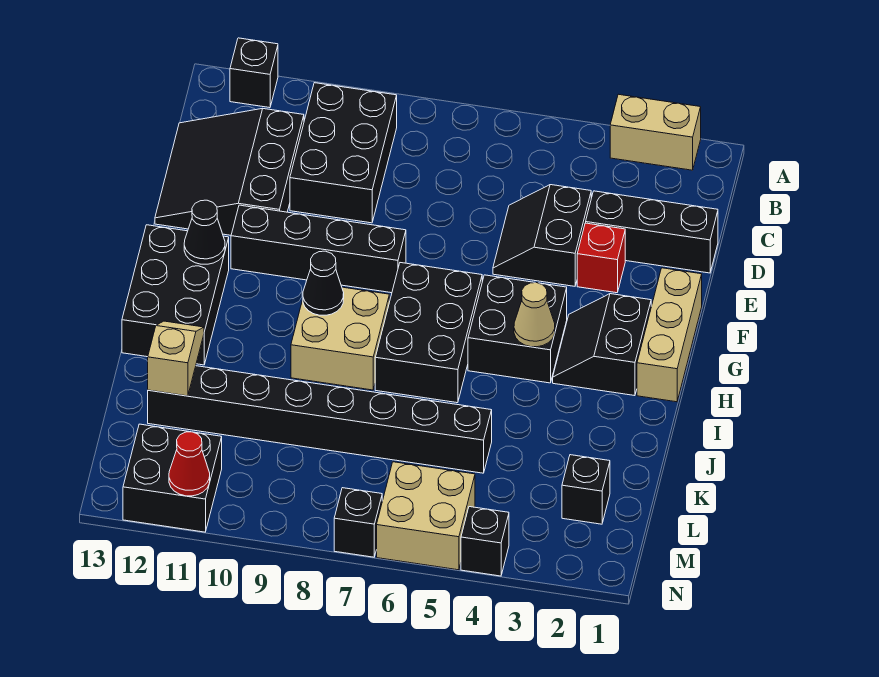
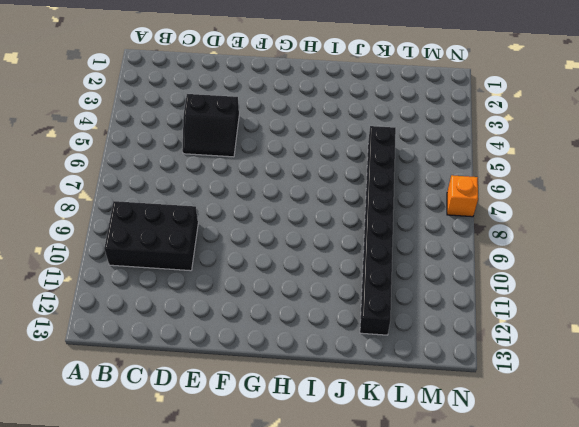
orange brick N7 level 1 -> black brick N7 level 1
none -> tan brick A2:A3 level 1
none -> black brick A12 level 1
none -> black slope C11:E13 level 1 top 11

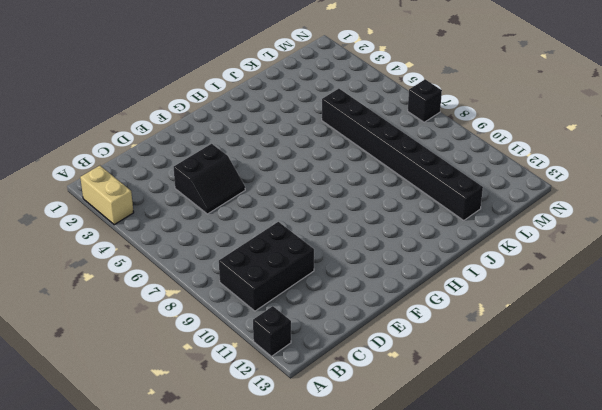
none -> black slope C11:E13 level 1 top 11
none -> black brick D1:D3 level 1
none -> red brick E3 level 1

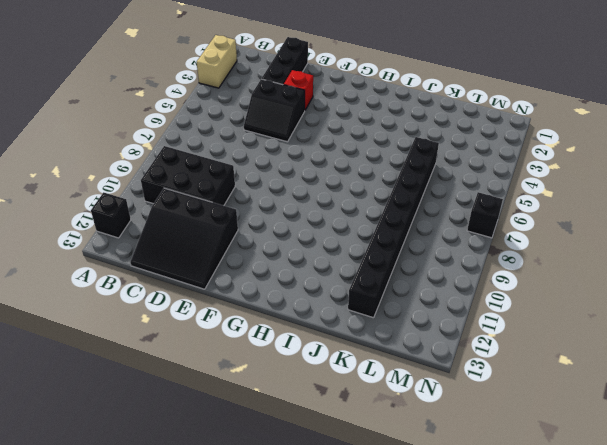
none -> tan brick F1:H1 level 1
none -> black brick F8:F11 level 1
none -> black slope G2:H3 level 1 top 2

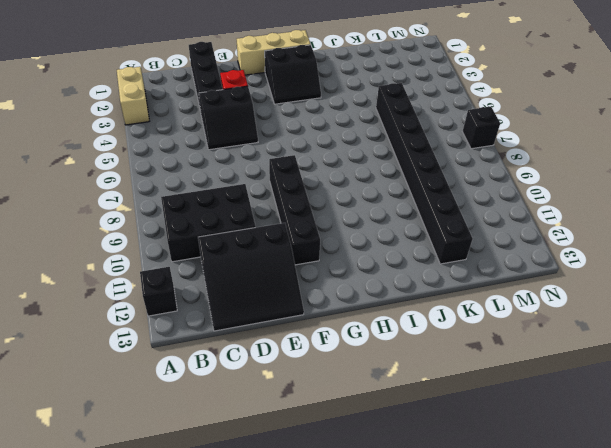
none -> black brick G4:H5 level 1
none -> black brick G6:I7 level 1
none -> black brick G12:I13 level 1

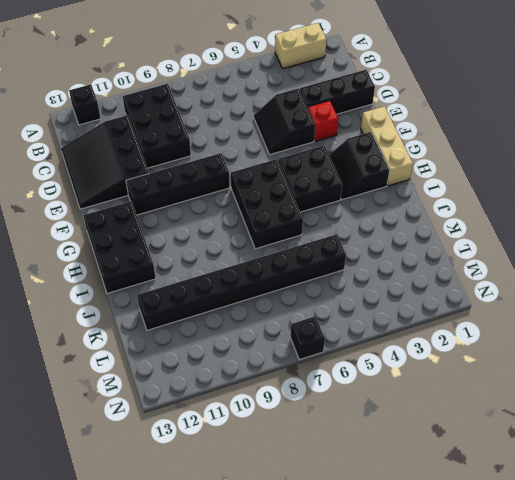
none -> tan brick H8:I9 level 1
none -> black brick L2 level 1
none -> tan brick M5:N6 level 1

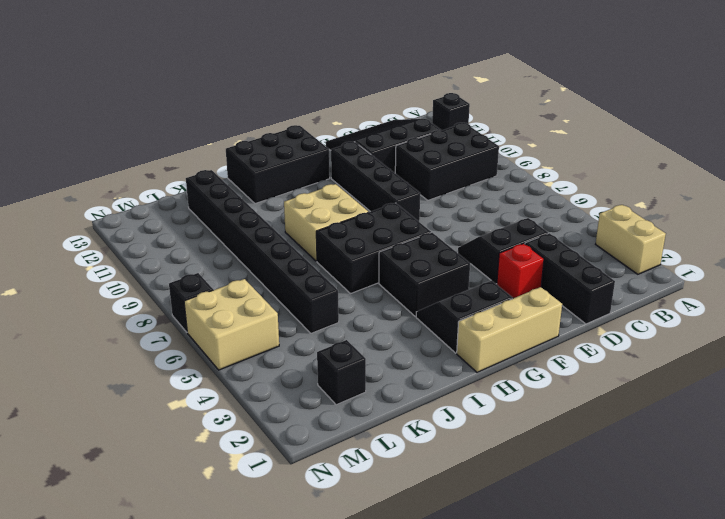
none -> black brick M11:N12 level 1
none -> black brick N4 level 1
none -> black cone G12 level 2

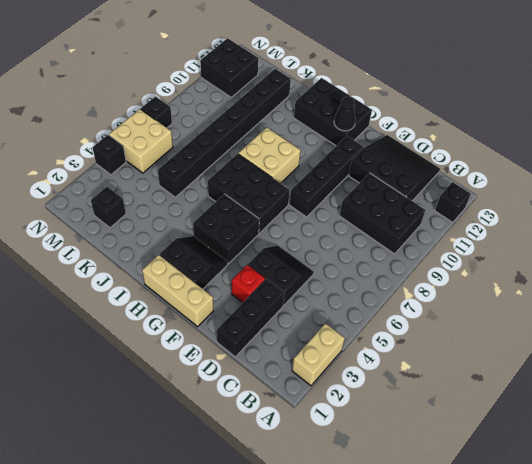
none -> tan cone H4 level 2
none -> black cone H9 level 2
none -> tan slope J12:K12 level 2 top K

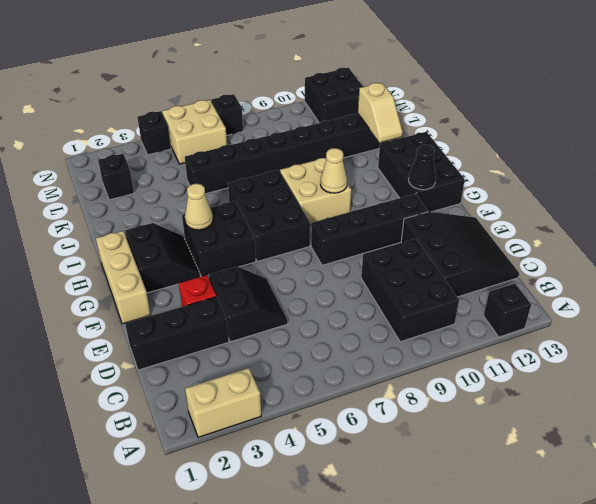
tan cone H9 level 2 -> black cone H9 level 2
none -> red cone N11 level 2

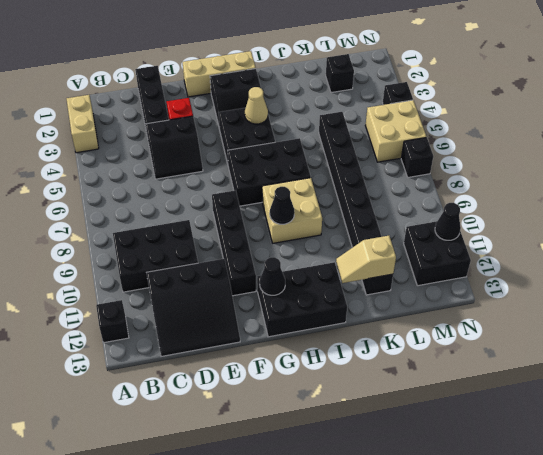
black cone N11 level 2 -> red cone N11 level 2

